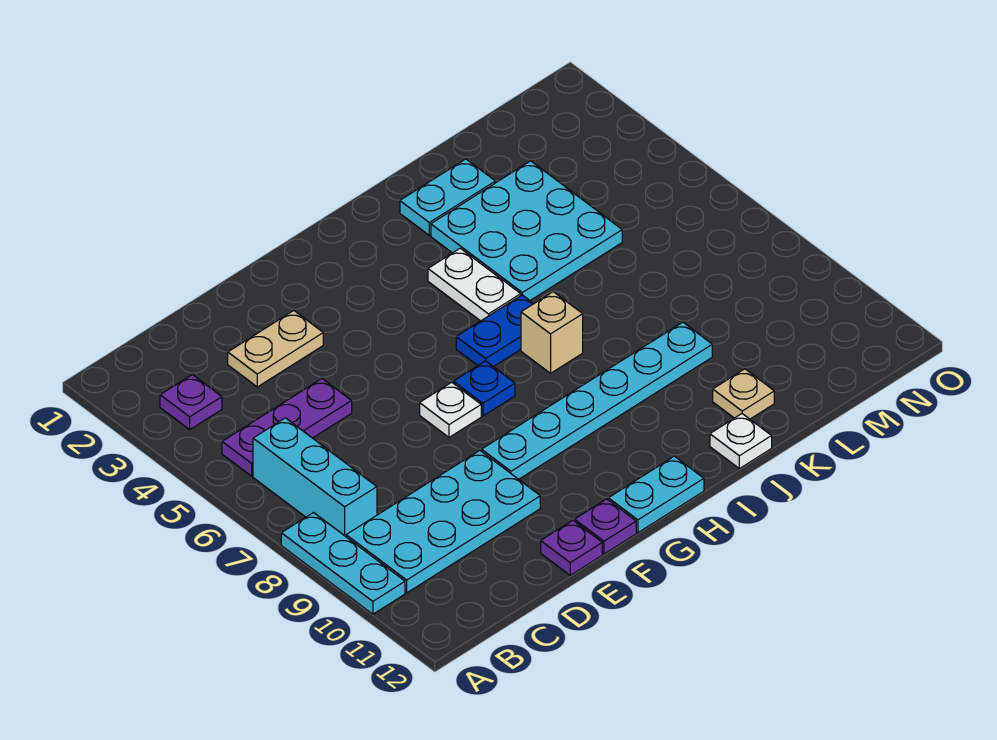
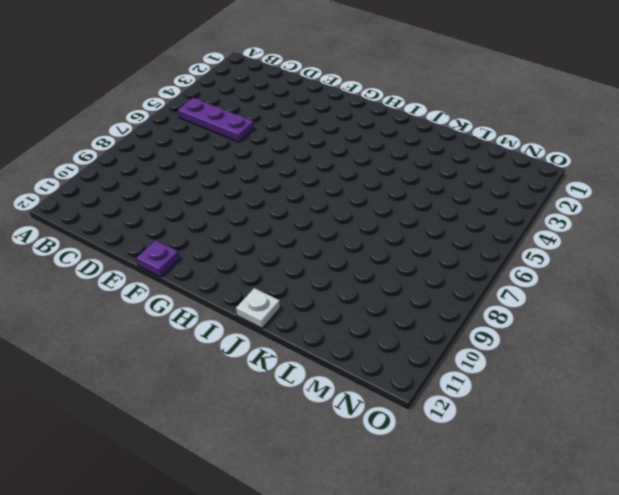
none -> cyan plate A8:A10 level 1
none -> purple plate B3 level 1
none -> cyan brick B6:B8 level 1

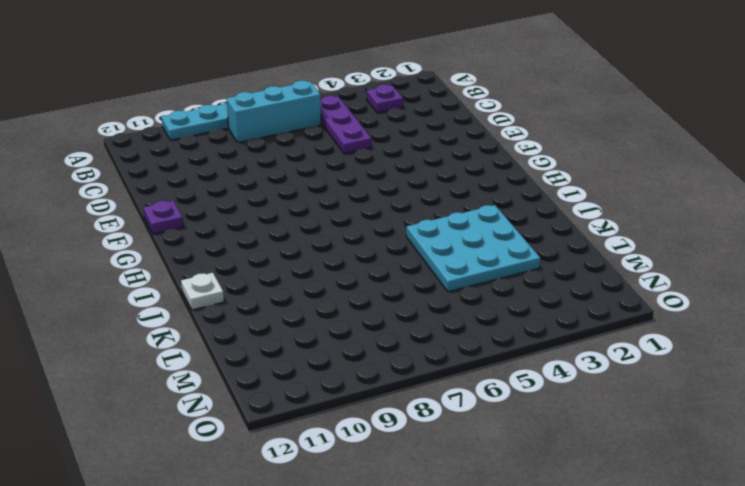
none -> cyan plate B9:E10 level 1
none -> tan plate D3:E3 level 1
none -> purple plate E12 level 1

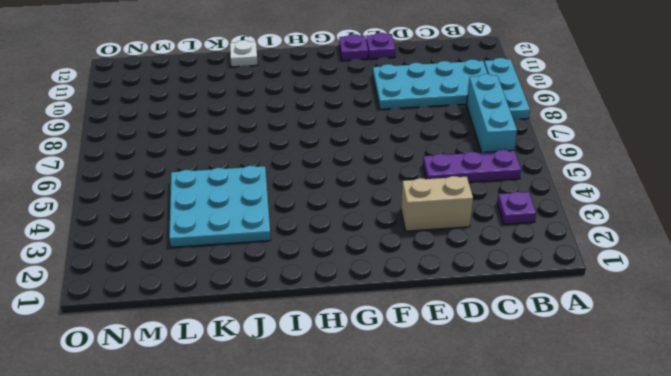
tan brick D3:E3 level 1 -> tan plate D3:E3 level 1
none -> white plate F7 level 1
none -> cyan plate F9:K9 level 1
none -> blue plate G7 level 1

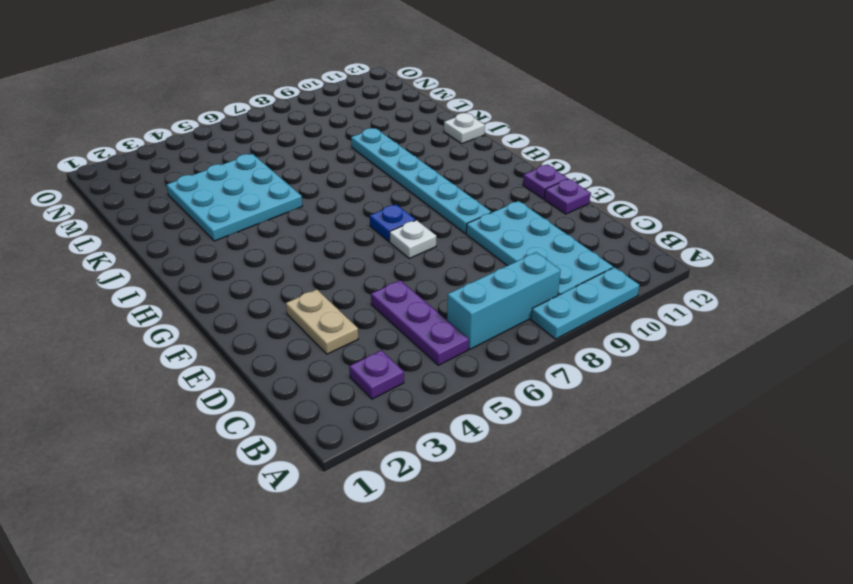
none -> cyan plate G12:H12 level 1
none -> blue plate H6:I6 level 1
none -> white plate I4:I5 level 1

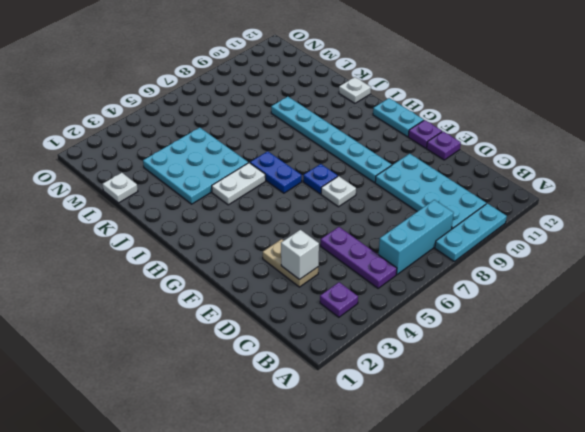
white brick D3 level 2 -> none
white plate L1 level 1 -> none
none -> tan brick I7 level 1
none -> cyan plate J2:K2 level 1
none -> tan plate K11 level 1

